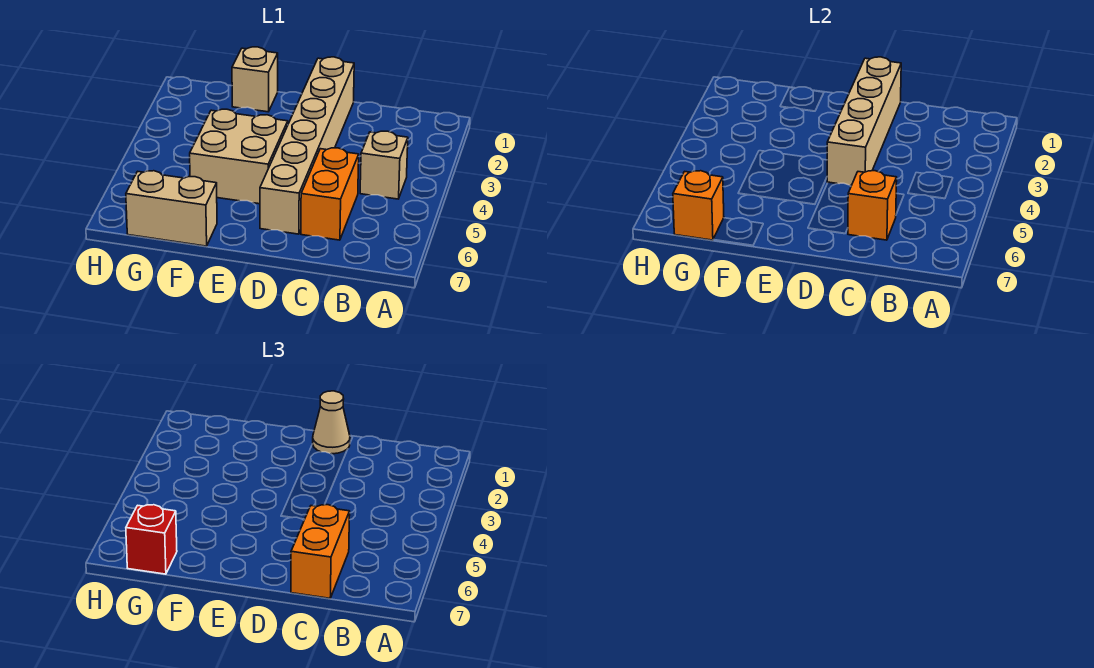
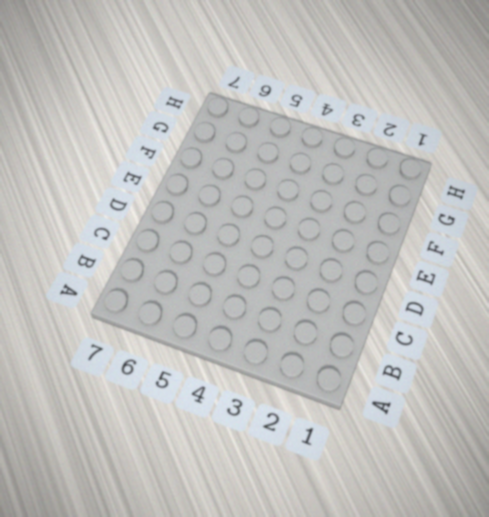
none -> tan brick B4 level 1
none -> orange brick C5:C6 level 1
none -> tan brick D1:D6 level 1

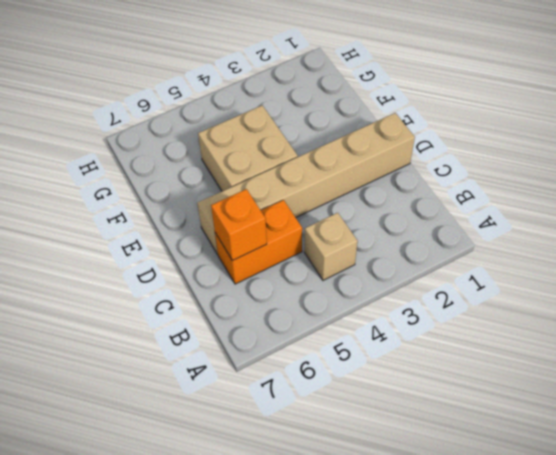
none -> tan brick F1 level 1
none -> tan brick F7:G7 level 1
none -> tan brick D1:D4 level 2

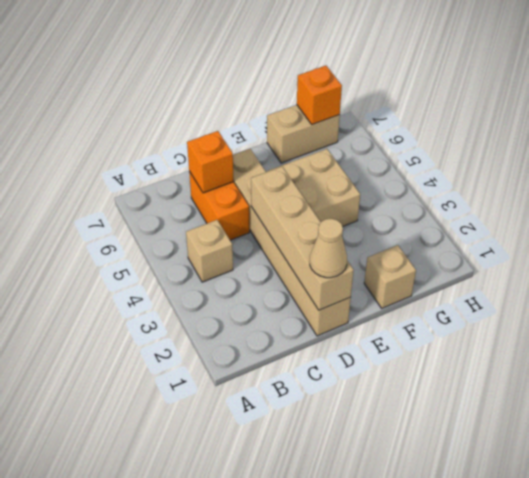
none -> orange brick C6:C7 level 3
none -> red brick G7 level 3

